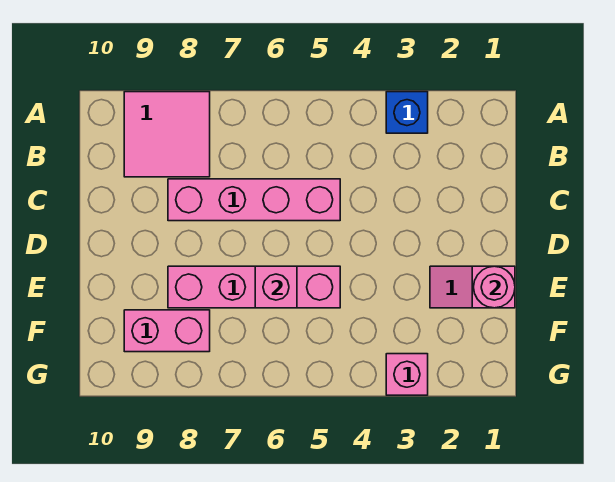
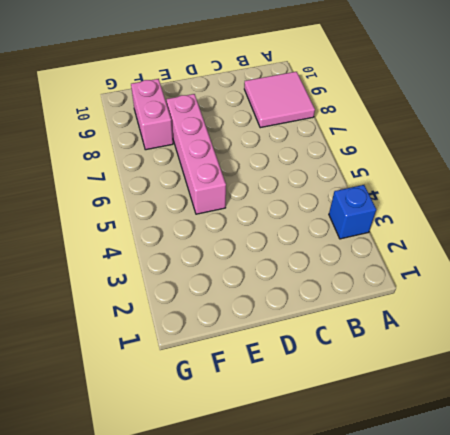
none -> pink brick C5:C8 level 1
none -> pink slope E1:E2 level 1 top 1

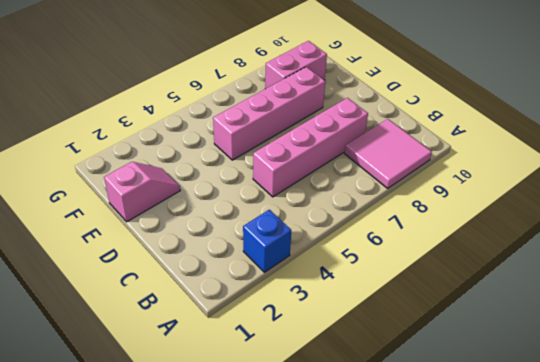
none -> pink brick G3 level 1
none -> pink round brick E1 level 2

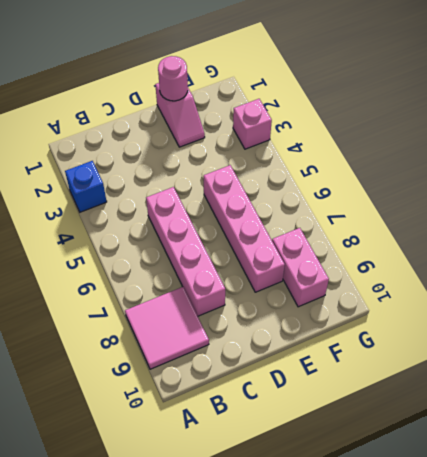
none -> pink brick E6 level 2

